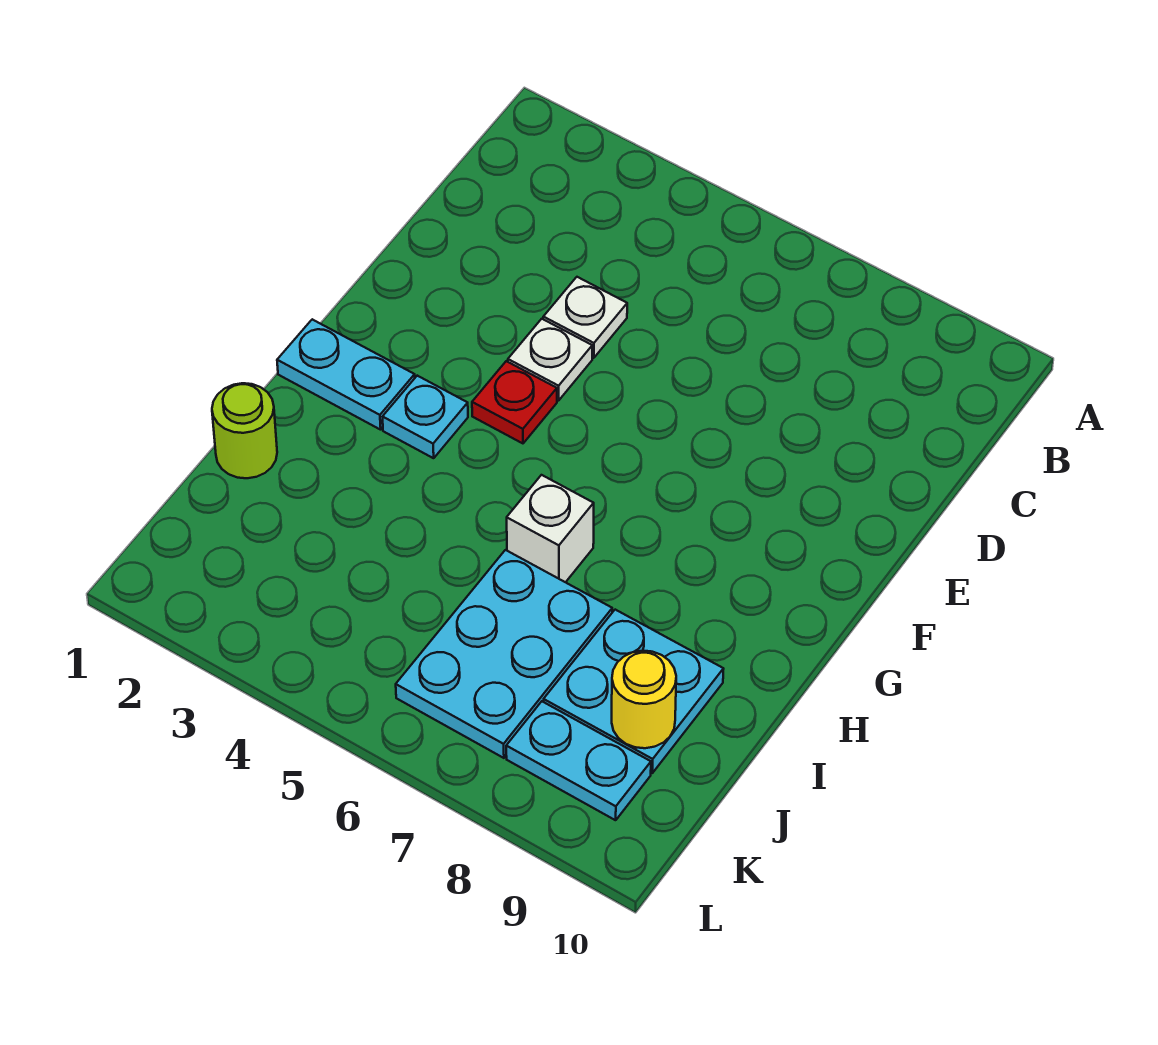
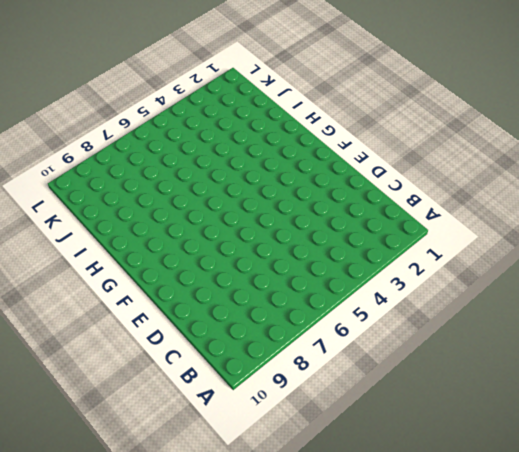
none -> white plate D4 level 1
none -> white plate E4 level 1

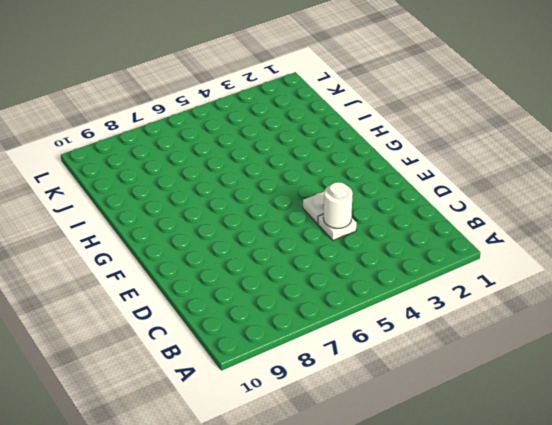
white round brick D4 level 2 -> none
none -> red plate F4 level 1
none -> cyan plate G1:G2 level 1

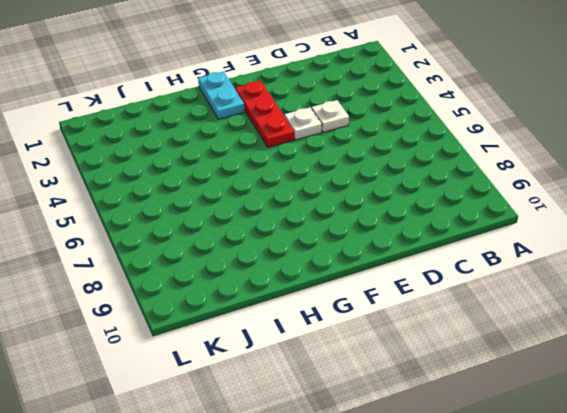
red plate F2:F4 level 1 -> red plate F4 level 1
none -> cyan plate G3 level 1
none -> white brick H6 level 1

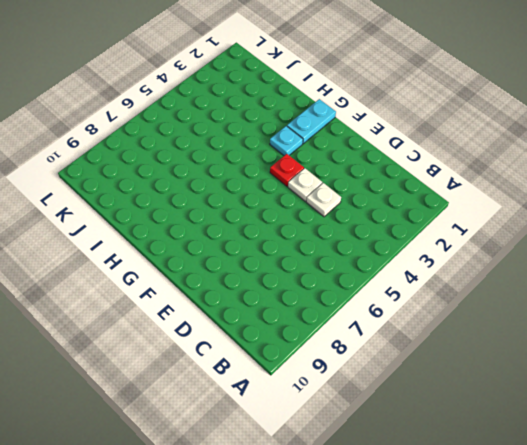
none -> white brick H6 level 1
none -> lime round brick I1 level 1

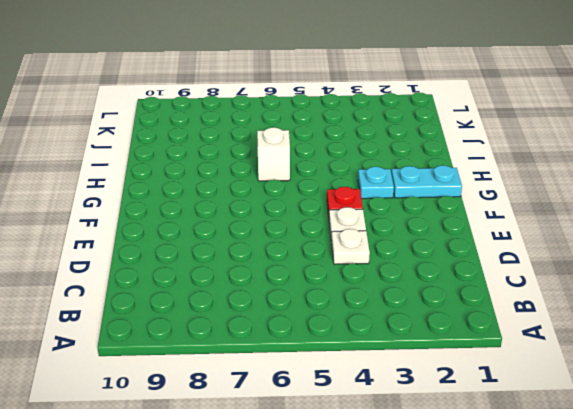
none -> lime round brick I1 level 1
none -> cyan plate I6:K7 level 1

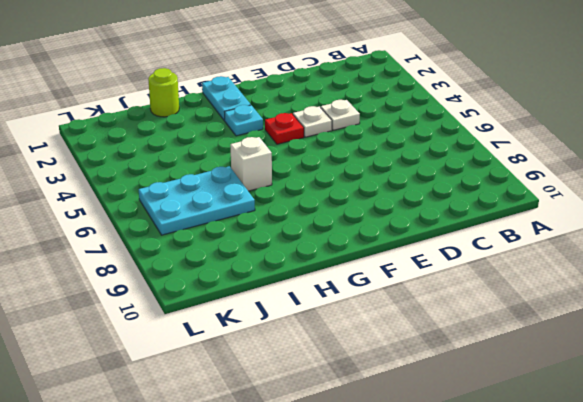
none -> cyan plate I8:J9 level 1
none -> cyan plate K8:K9 level 1

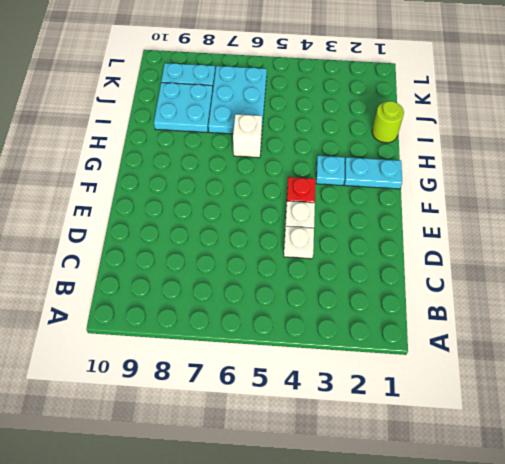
none -> yellow round brick J9 level 2

